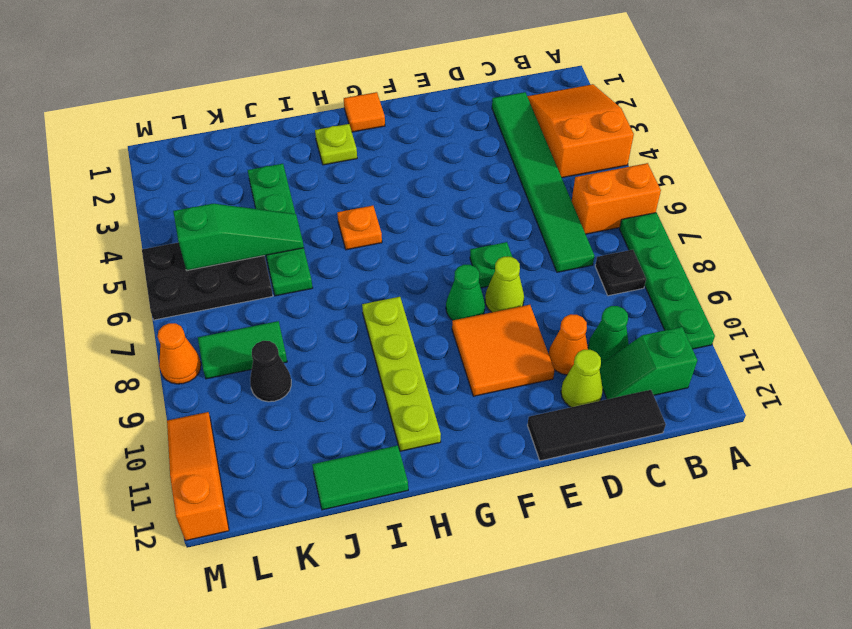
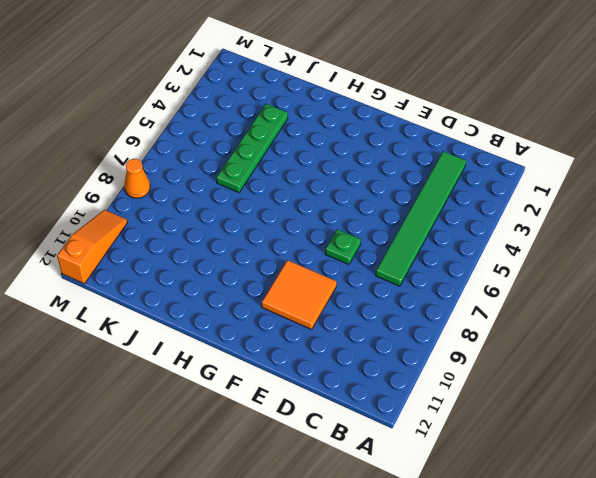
none -> orange slope A2:B4 level 1 top 4
none -> orange brick A6:B6 level 1
none -> green plate A7:A10 level 1

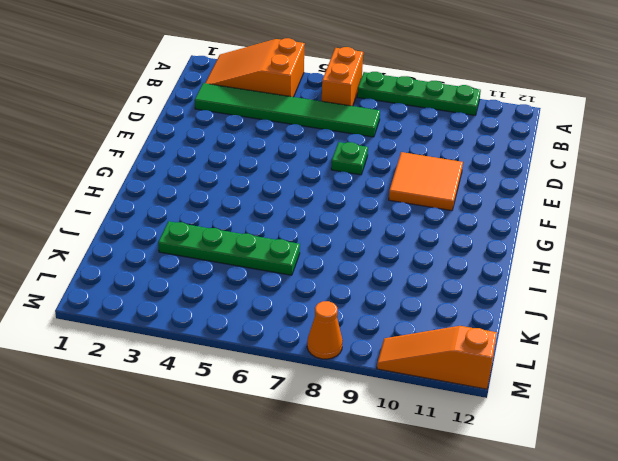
none -> black plate B8 level 1
none -> green slope B11:C11 level 1 top B
none -> green cone C10 level 1

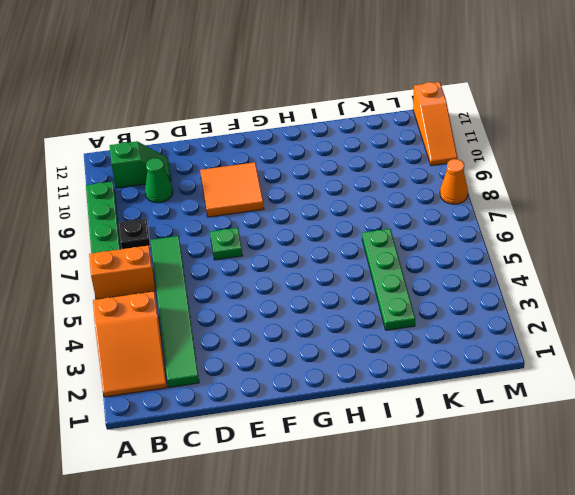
none -> black tile C12:E12 level 1
none -> orange cone D10 level 1
none -> lime cone D11 level 1

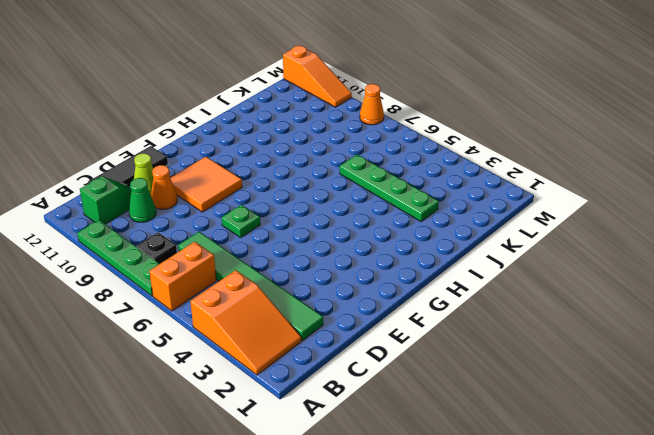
none -> lime cone E8 level 1
none -> green cone F8 level 1
none -> orange tile G1 level 1

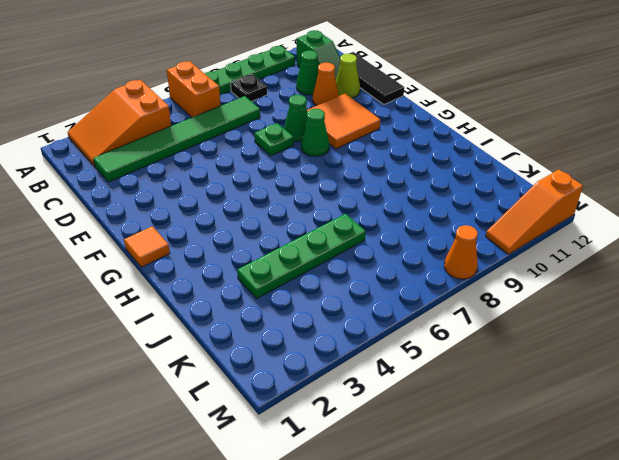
green cone E8 level 1 -> lime cone E8 level 1
none -> lime plate H2 level 1
none -> orange plate H5 level 1
none -> lime plate H8:H11 level 1

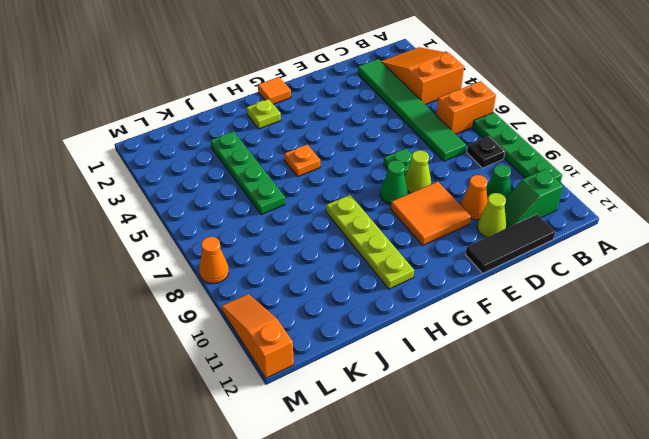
none -> green tile I12:J12 level 1
none -> black plate K5:M6 level 1
none -> green tile K8:L8 level 1

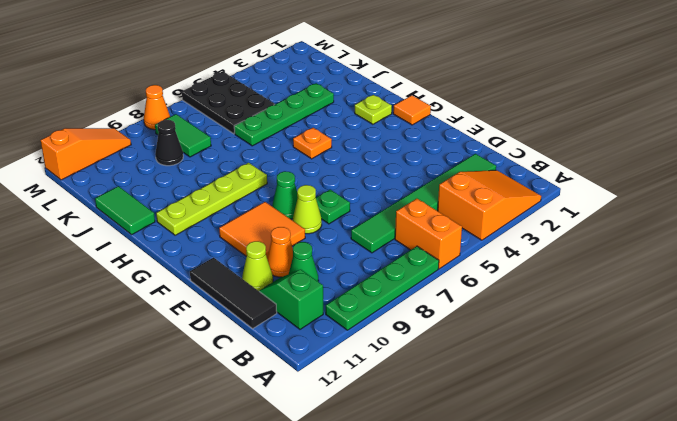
none -> black plate B8 level 1
none -> green slope J5:L5 level 2 top L

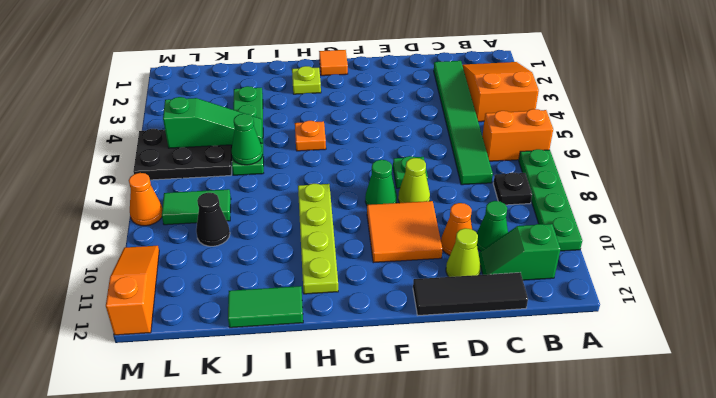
green cone J6 level 2 -> none

